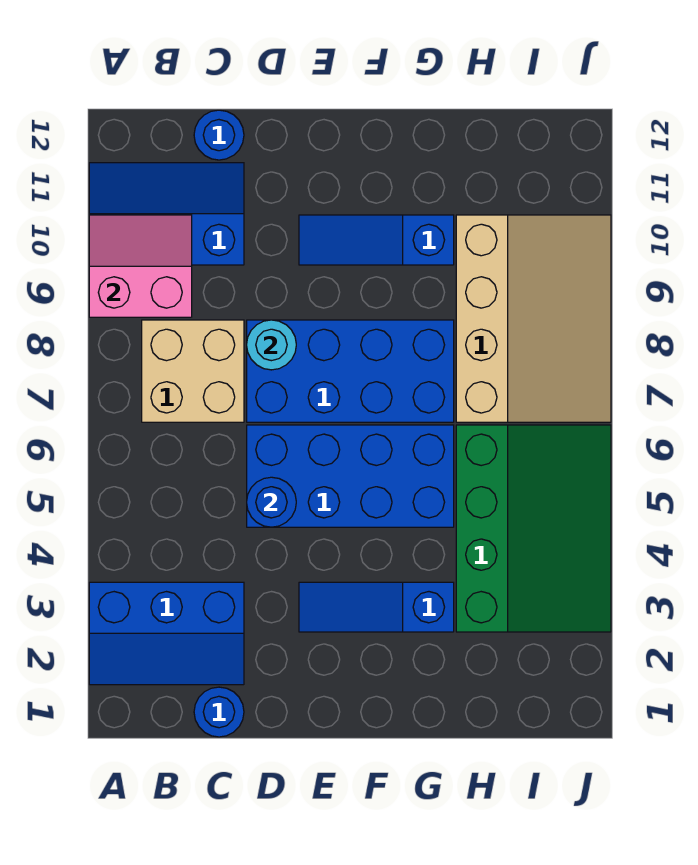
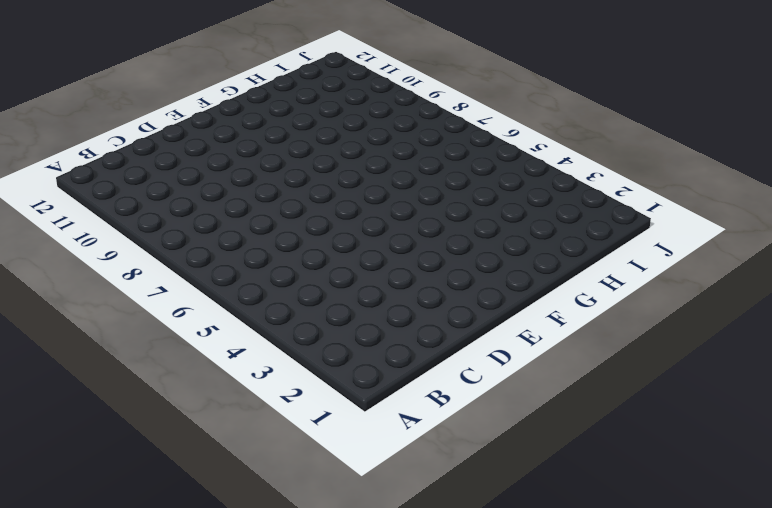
none -> blue slope A2:C3 level 1 top 3
none -> blue slope A10:C11 level 1 top 10
none -> tan brick B7:C8 level 1

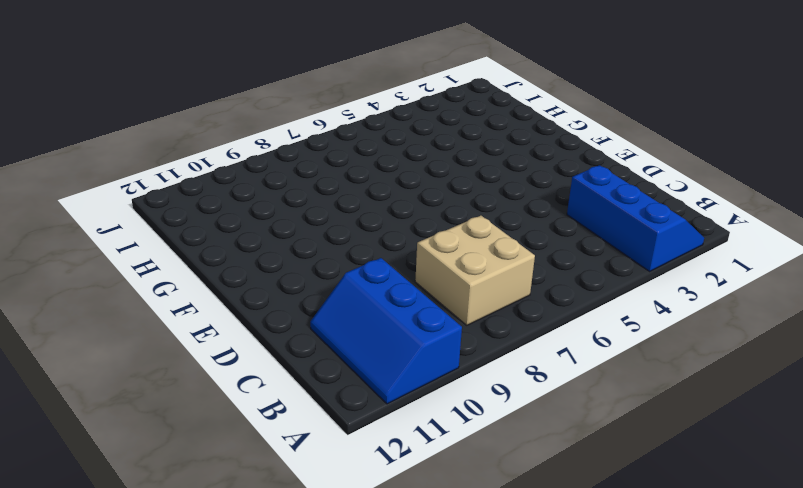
none -> blue round brick C1 level 1
none -> blue round brick C12 level 1
none -> blue brick D5:G6 level 1

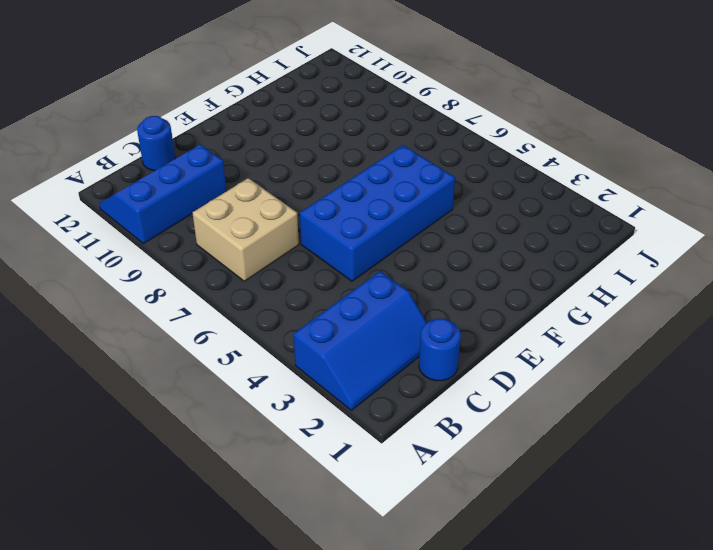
none -> blue brick D7:G8 level 1
none -> blue slope E3:G3 level 1 top G
none -> blue slope E10:G10 level 1 top G

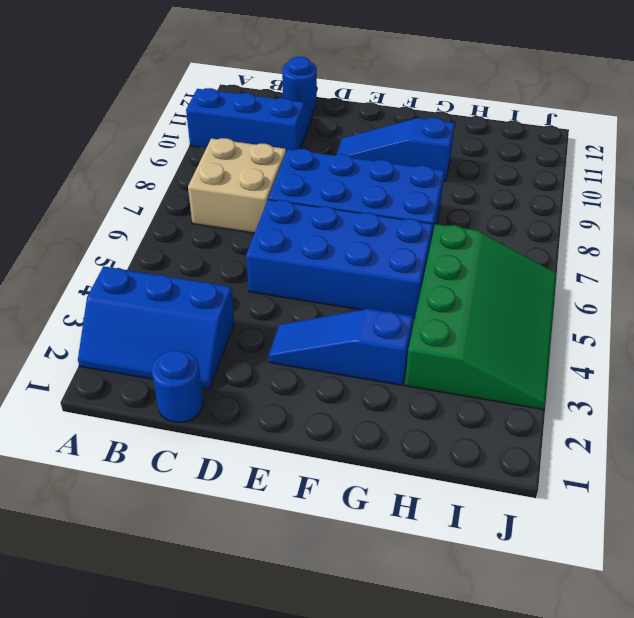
none -> tan slope H7:J10 level 1 top H
none -> pink slope A9:B10 level 2 top 9
none -> blue round brick D5 level 2

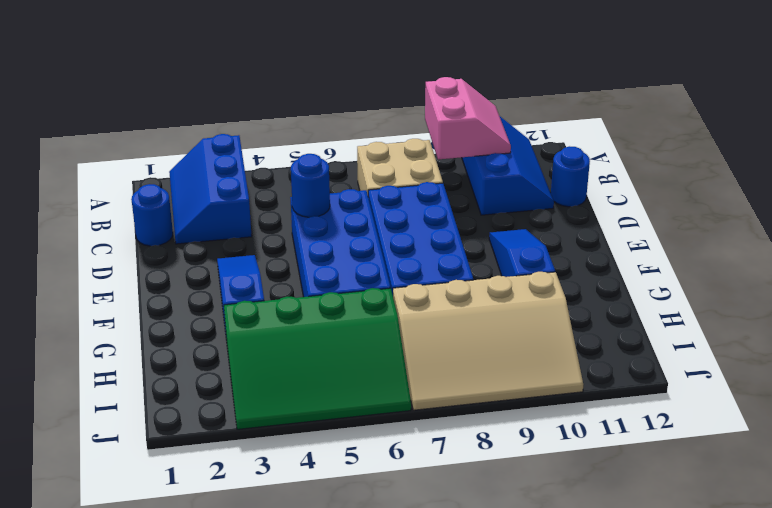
none -> cyan round brick D8 level 2

